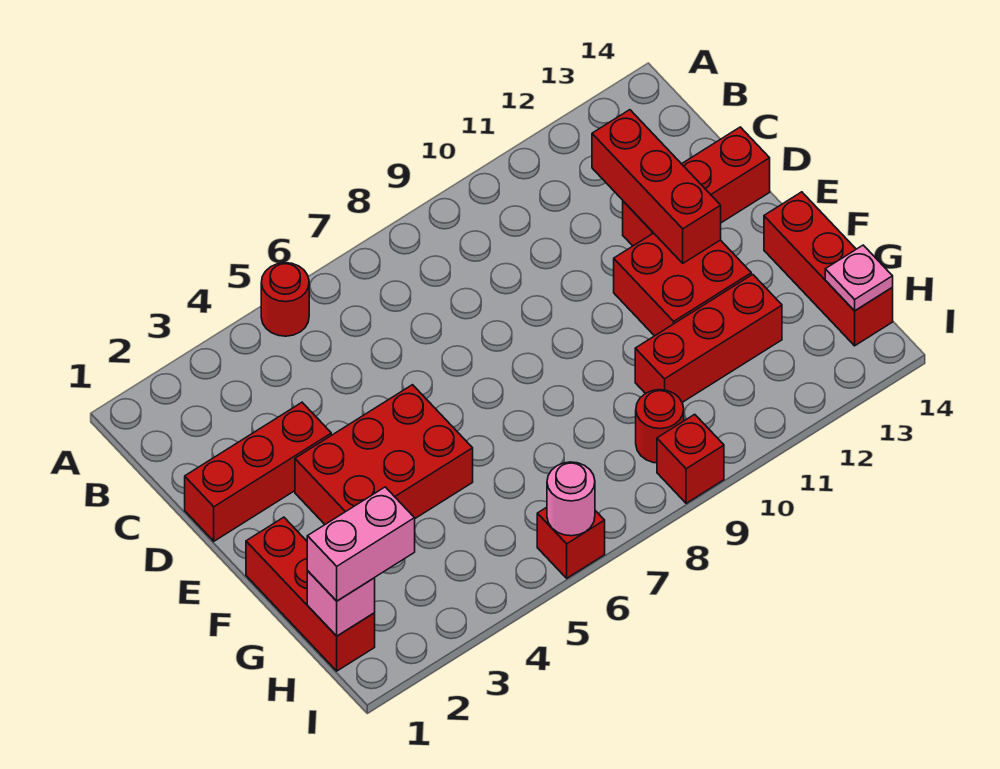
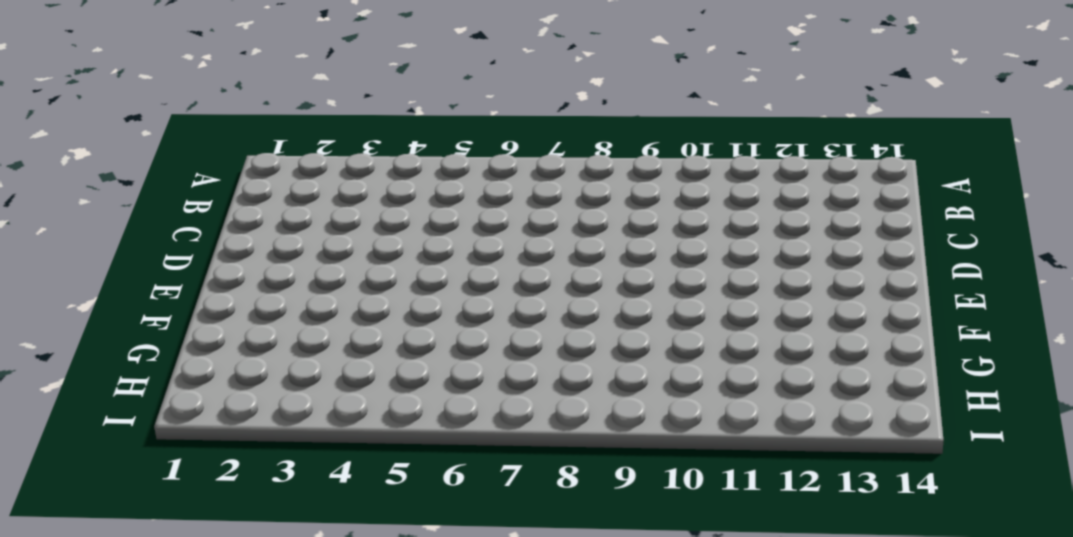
none -> red round brick A5 level 1
none -> red brick D1:D3 level 1
none -> red brick D12:D14 level 1

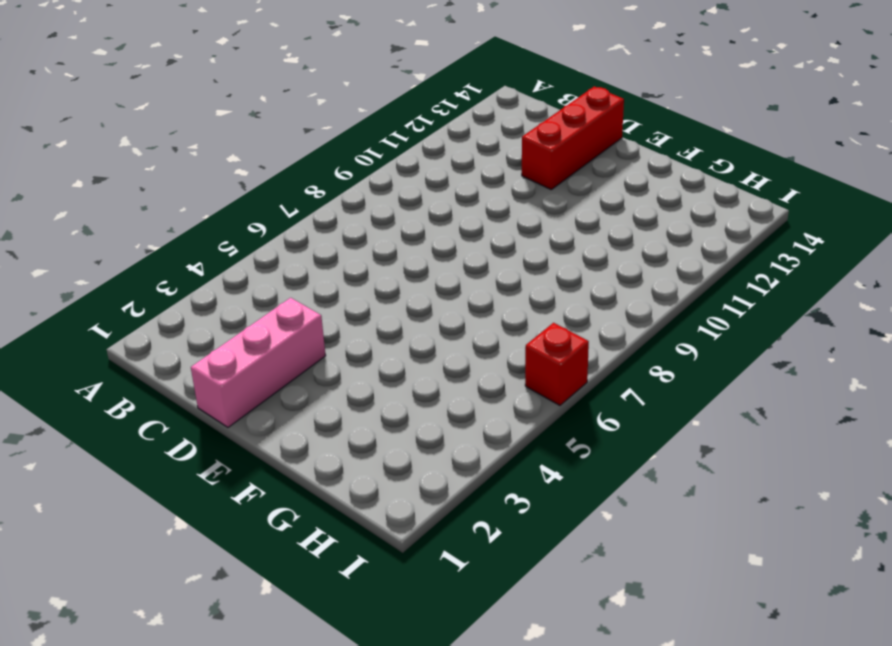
pink brick D1:D3 level 1 -> red brick D1:D3 level 1
none -> red round brick A5 level 1
none -> red brick E3:F5 level 1
none -> red brick E11:F12 level 1

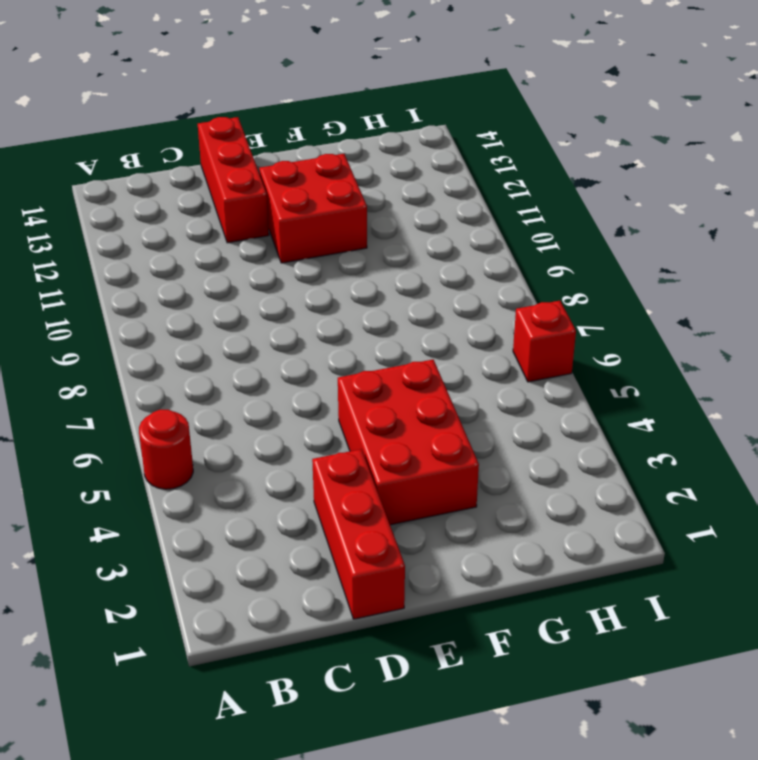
none -> red brick F1:H1 level 1
none -> red brick F14:H14 level 1
none -> red brick G10:G12 level 1

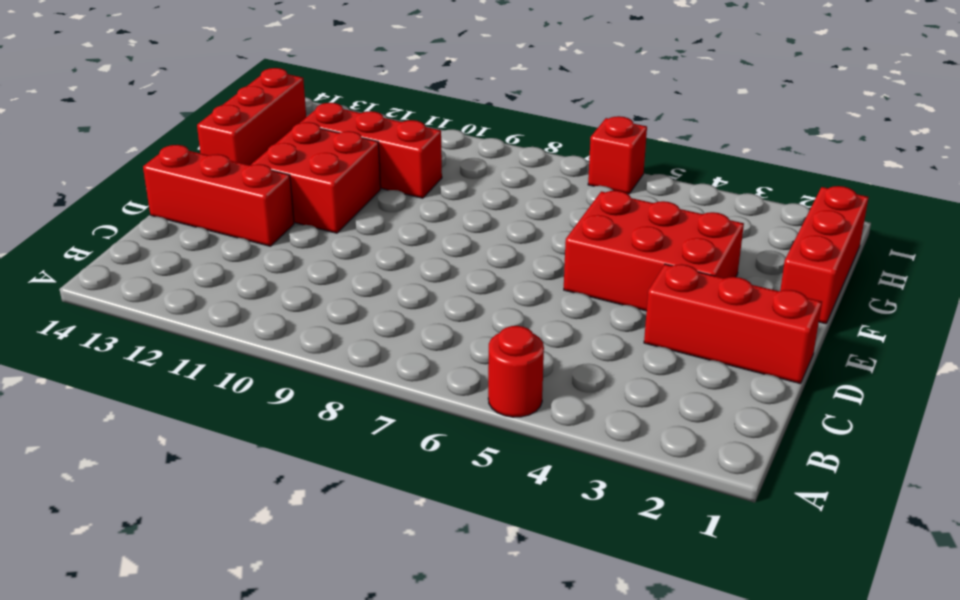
none -> red round brick H9 level 1
none -> red brick I9 level 1
none -> red brick C12:E12 level 2

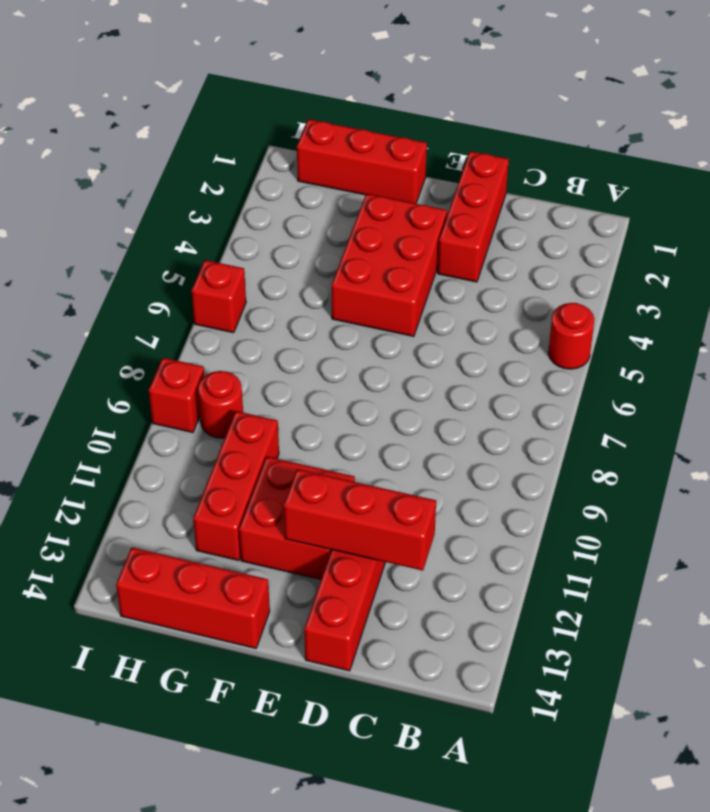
none -> pink brick H1 level 2
none -> pink plate H14 level 2
none -> pink round brick I6 level 2

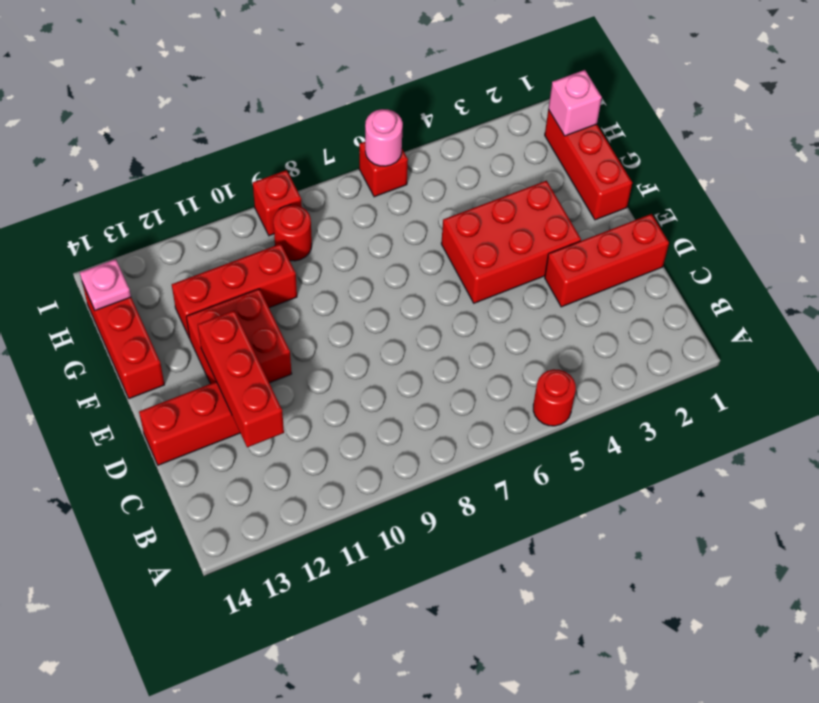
none -> pink brick H1:H2 level 3

